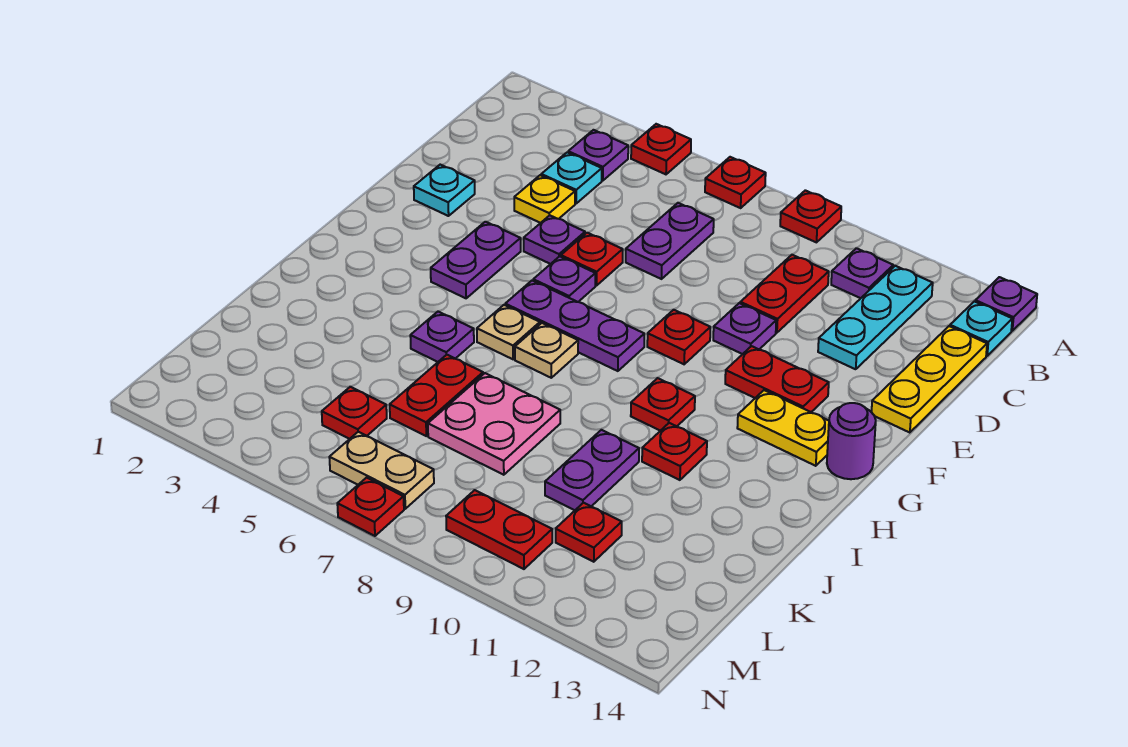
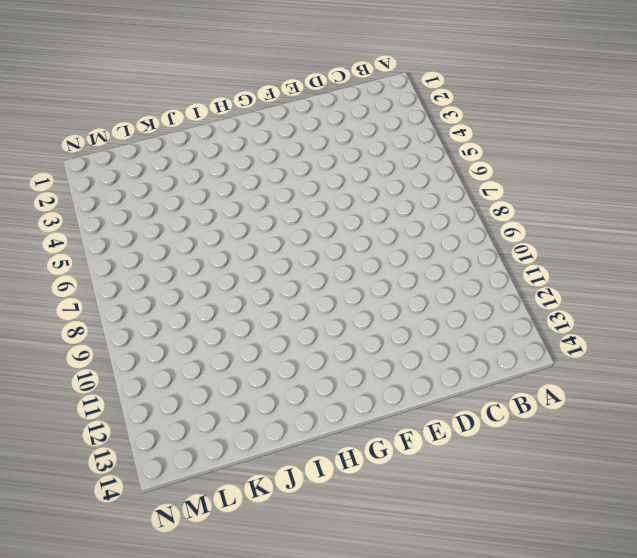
none -> red plate A5 level 1
none -> red plate A7 level 1
none -> red plate A9 level 1
none -> purple plate A14 level 1

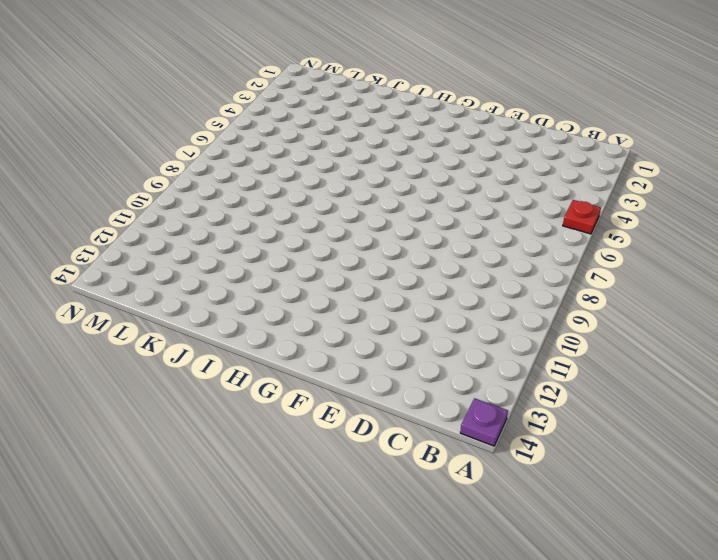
none -> red plate A7 level 1
none -> red plate A9 level 1
none -> purple plate B4 level 1
none -> purple plate B11 level 1

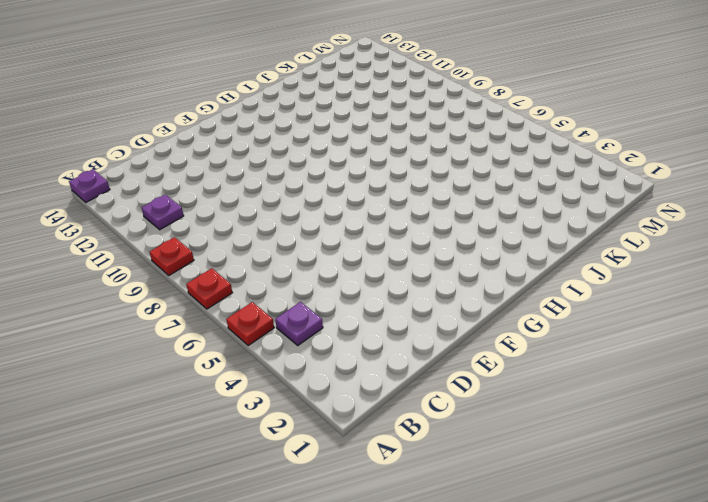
none -> cyan plate B12:D12 level 1
none -> cyan plate B14 level 1
none -> cyan plate C4 level 1
none -> purple plate C7:D7 level 1

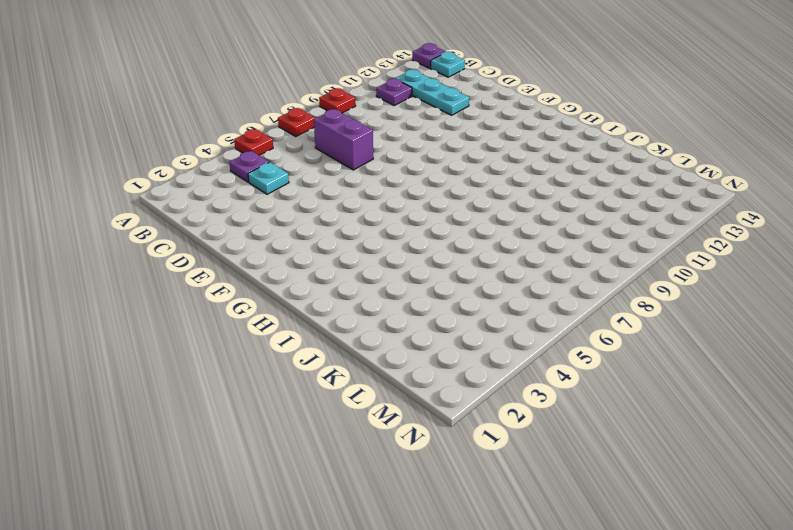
purple brick C7:D7 level 1 -> purple plate C7:D7 level 1
none -> red plate C10:D10 level 1
none -> yellow plate C14:E14 level 1
none -> yellow plate D4 level 1
none -> cyan plate E2 level 1

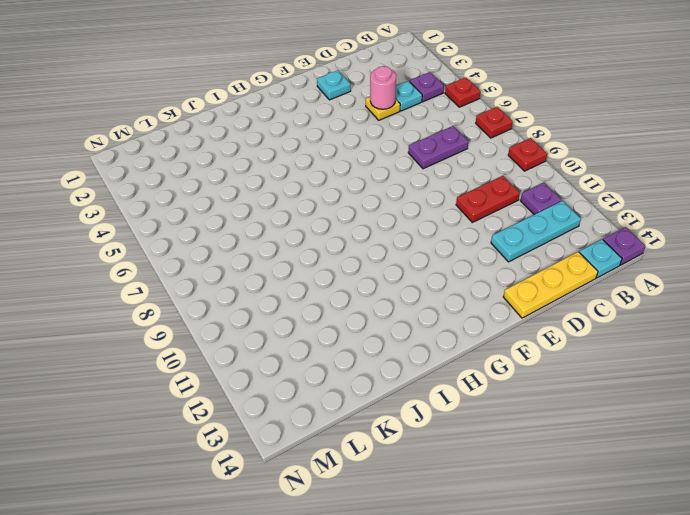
pink round brick D4 level 2 -> none
none -> purple plate E5 level 1
none -> red plate E6 level 1
none -> purple plate E10 level 1
none -> purple plate F4:G4 level 1

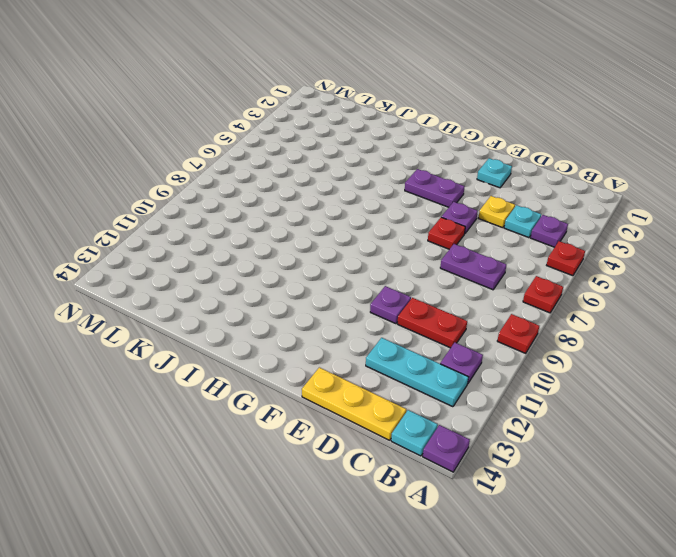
none -> purple plate F6 level 1
none -> red plate F9 level 1
none -> red plate F11:F12 level 1
none -> purple plate G6:G8 level 1

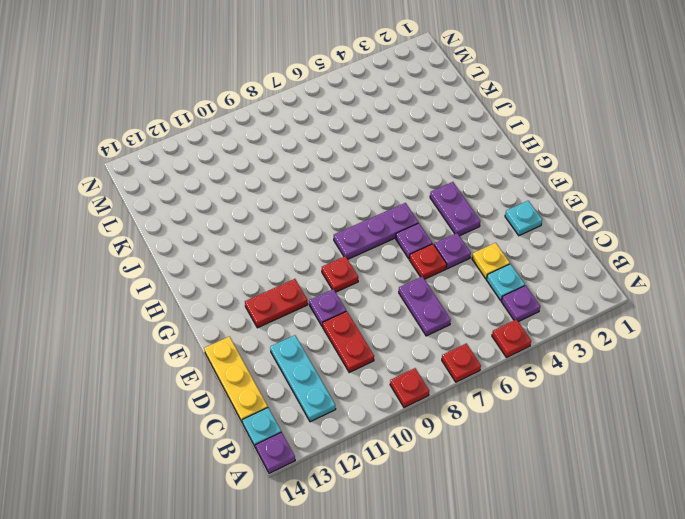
none -> purple plate B11 level 1
none -> yellow plate G12:G13 level 1
none -> purple round brick G14 level 1
none -> tan plate H6 level 1

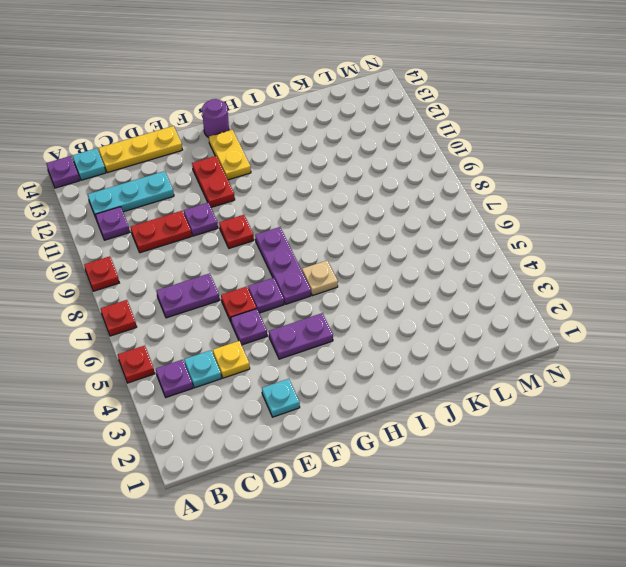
none -> tan plate H7 level 1
none -> red plate H10 level 1
none -> purple plate I5 level 1
none -> red plate I11 level 1

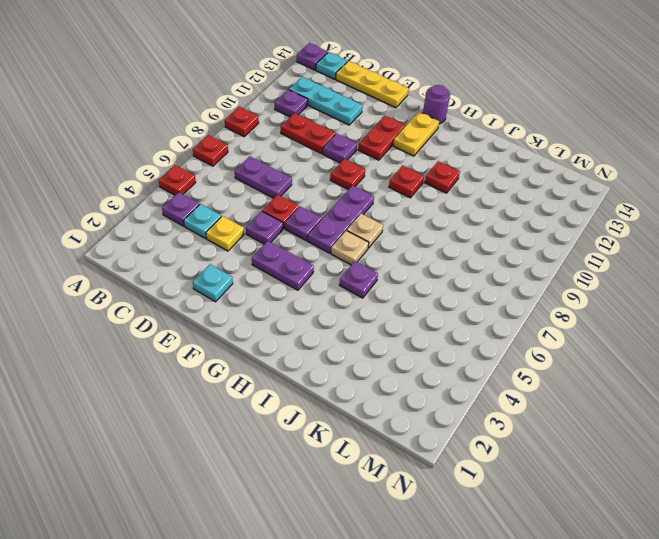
none -> red plate J6:K6 level 1
none -> pink plate J7:K8 level 1
none -> purple plate J10:K10 level 1
none -> red plate L5 level 1

